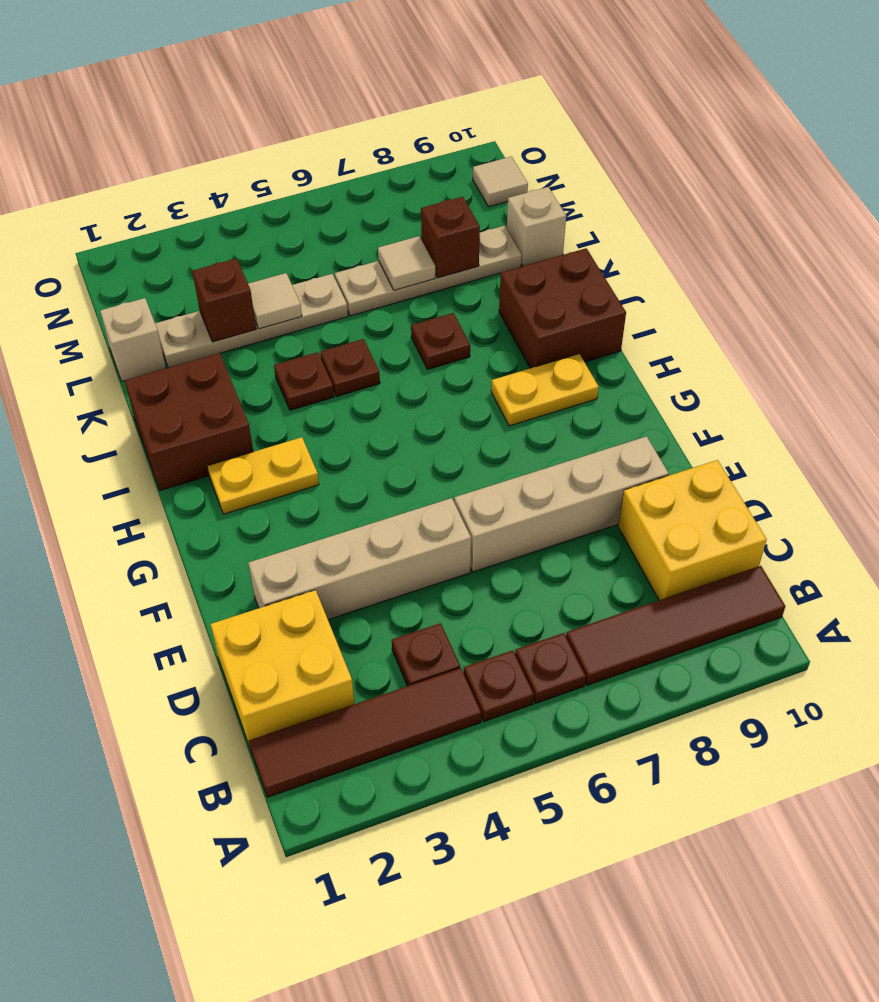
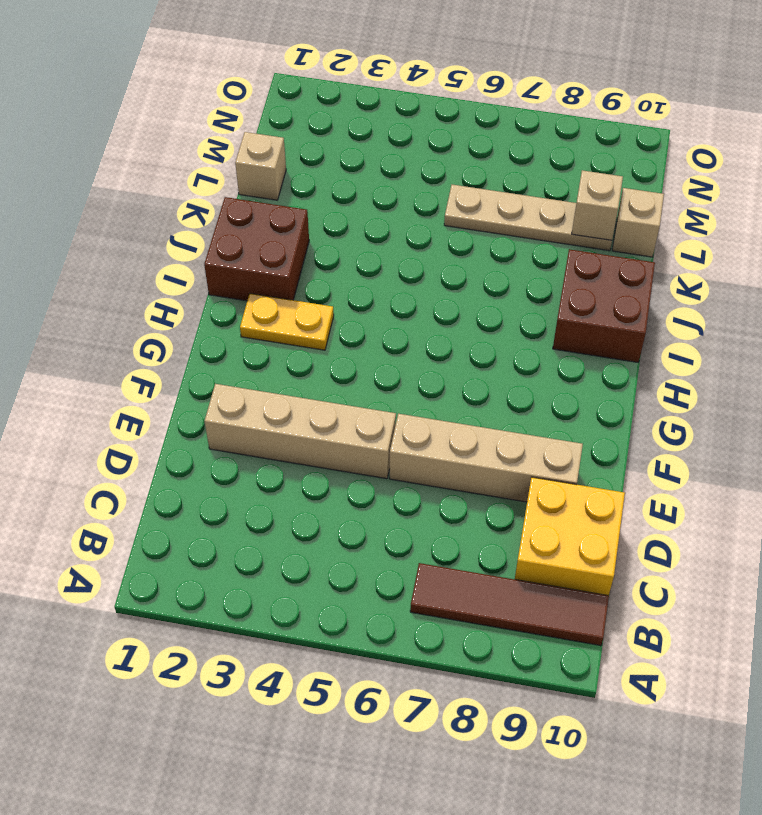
tan brick L9 level 2 -> none
none -> brown tile B1:B4 level 1
none -> brown plate B5 level 1
none -> brown plate B6 level 1

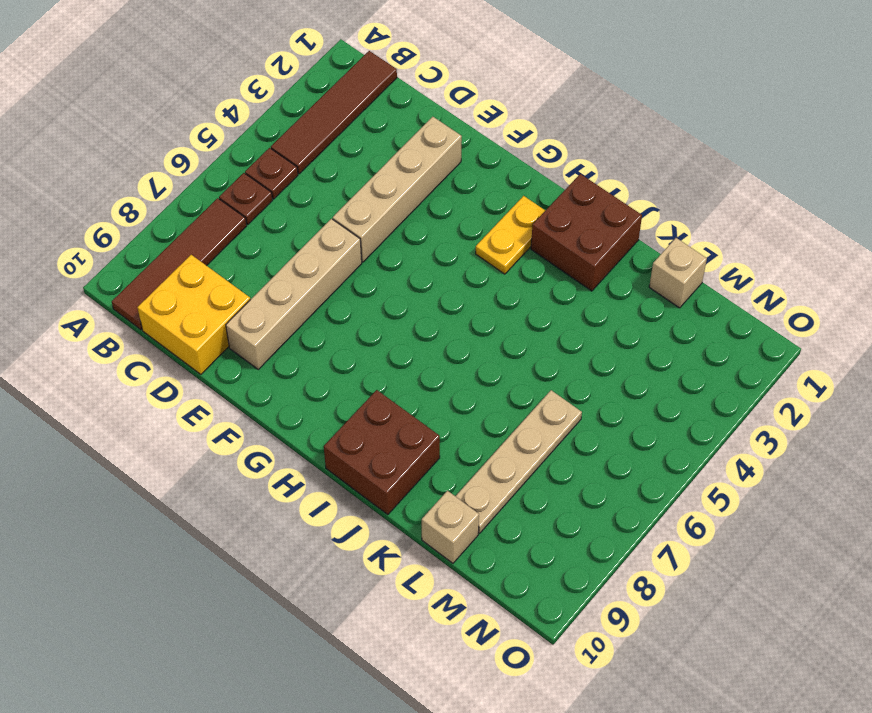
none -> yellow brick C1:D2 level 1
none -> brown plate C4 level 1
none -> yellow plate H8:H9 level 1

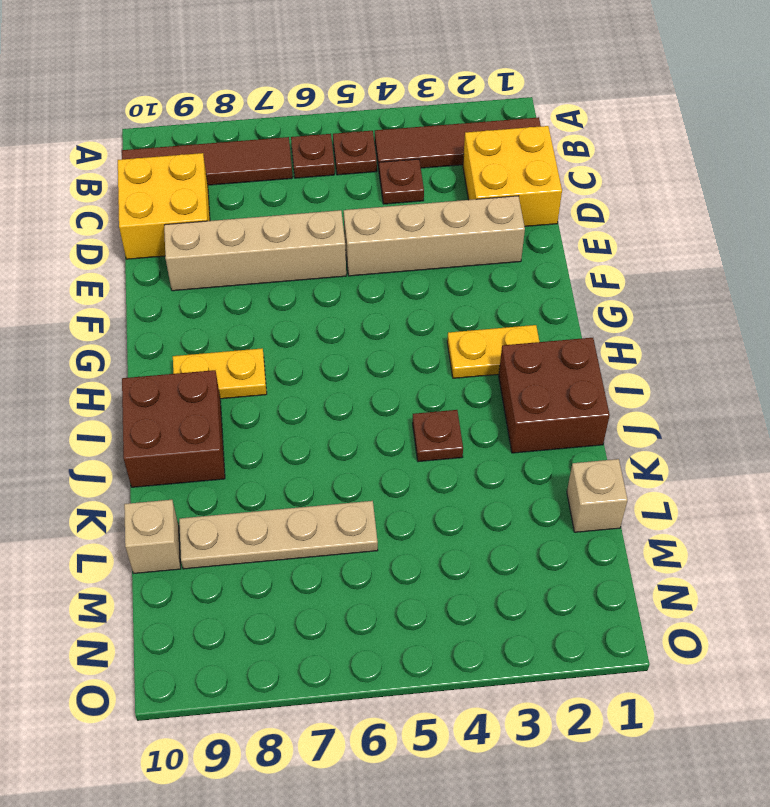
none -> brown plate J5 level 1
none -> brown plate J7 level 1
none -> tan plate L2:L5 level 1

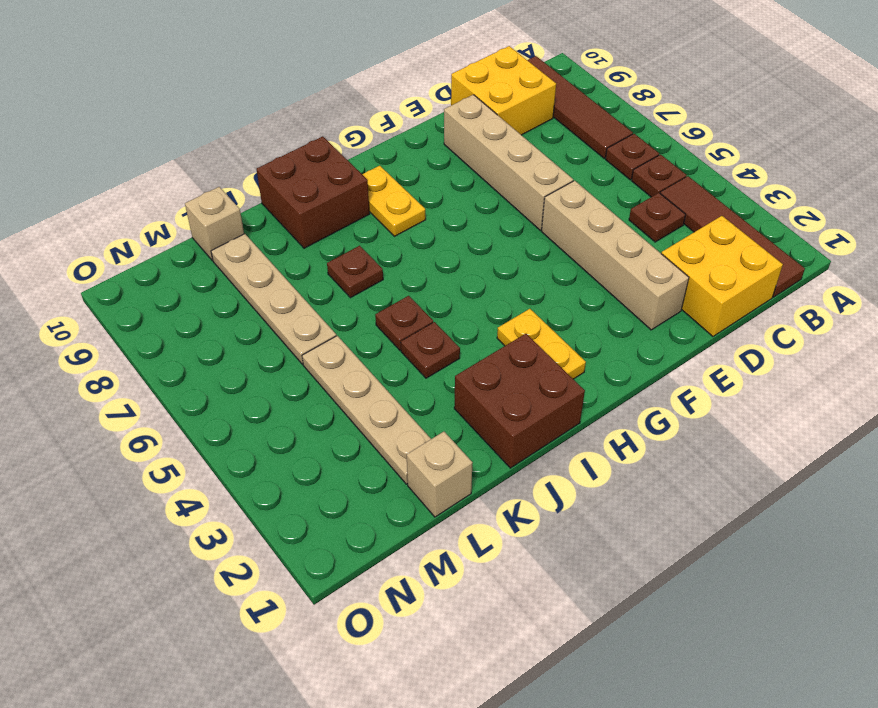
none -> tan tile N10 level 1
none -> brown brick L3 level 2
none -> tan tile L4 level 2

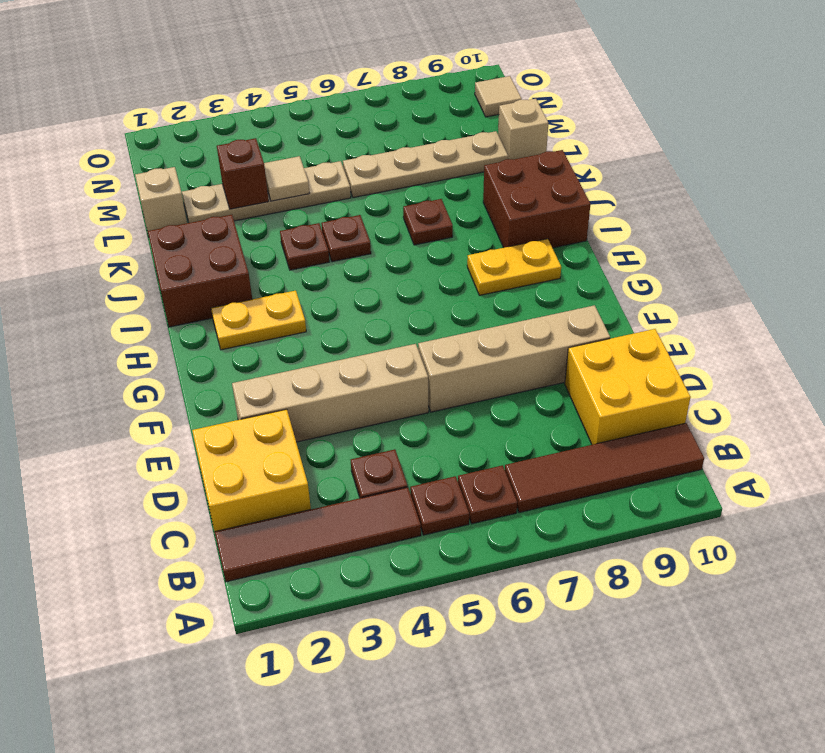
none -> tan tile L7 level 2
none -> brown brick L8 level 2

